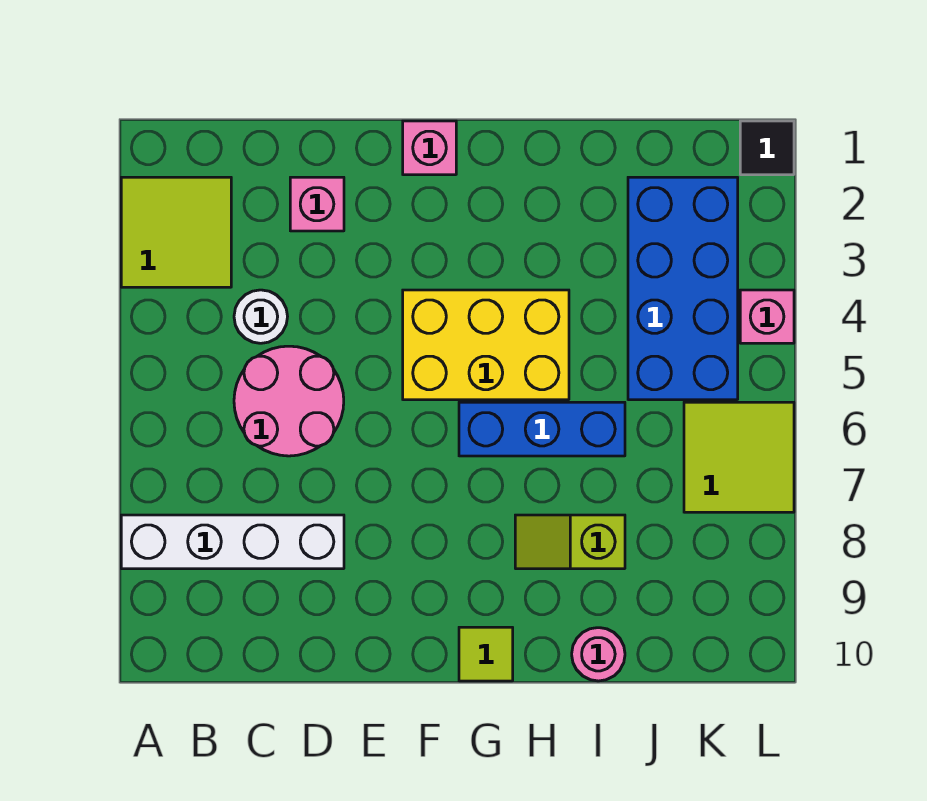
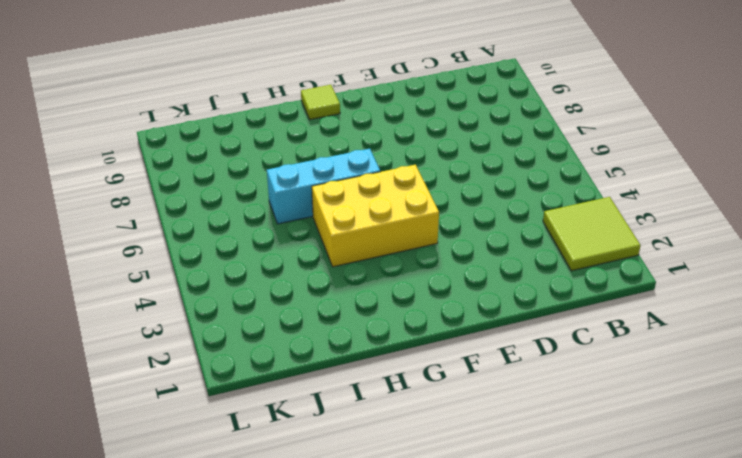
cyan brick G6:I6 level 1 -> blue brick G6:I6 level 1
none -> white brick A8:D8 level 1
none -> white round brick C4 level 1
none -> pink round brick C5:D6 level 1

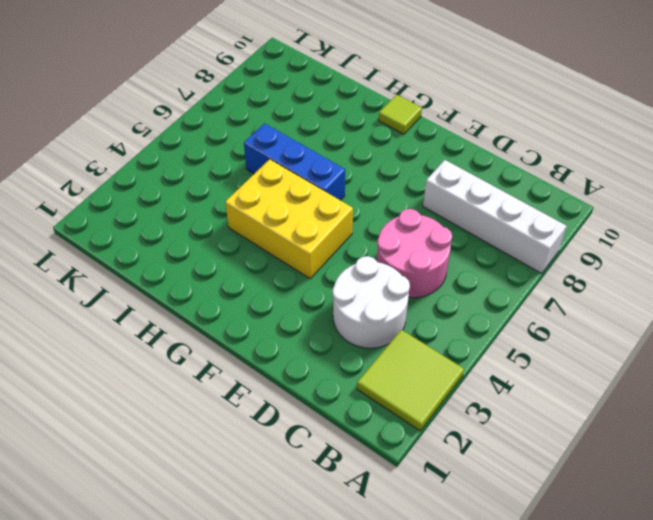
white round brick C3:D4 level 1 -> white round brick C4 level 1
none -> pink brick D2 level 1
none -> pink brick F1 level 1
none -> lime slope H8:I8 level 1 top I

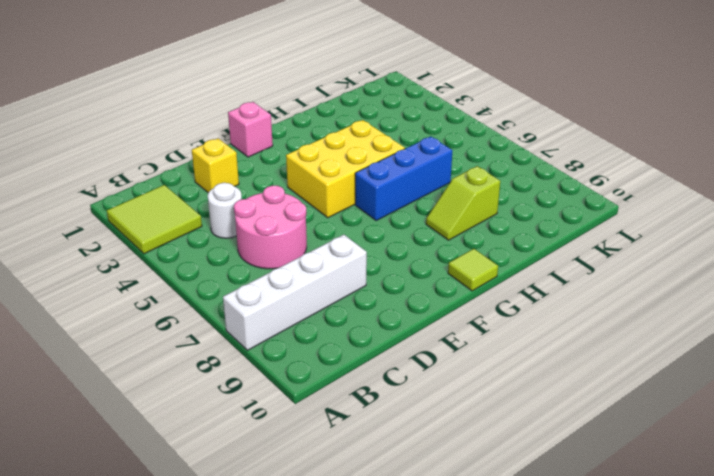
yellow brick D2 level 1 -> pink brick D2 level 1
none -> pink round brick I10 level 1
none -> blue brick J2:K5 level 1
none -> lime tile K6:L7 level 1

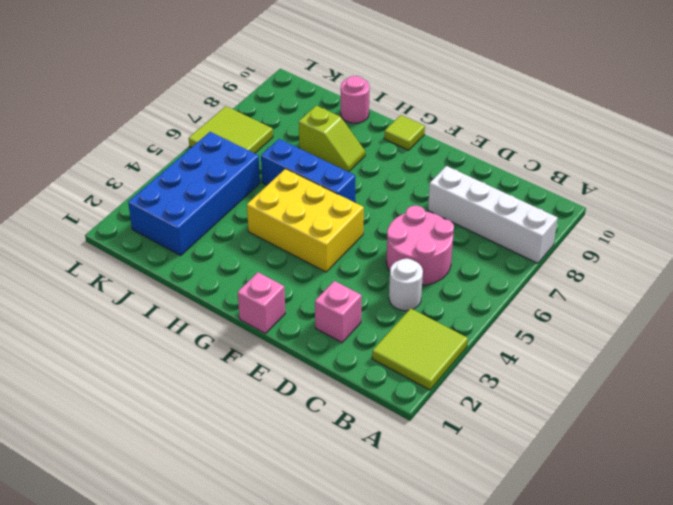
none -> black tile L1 level 1
none -> pink brick L4 level 1

